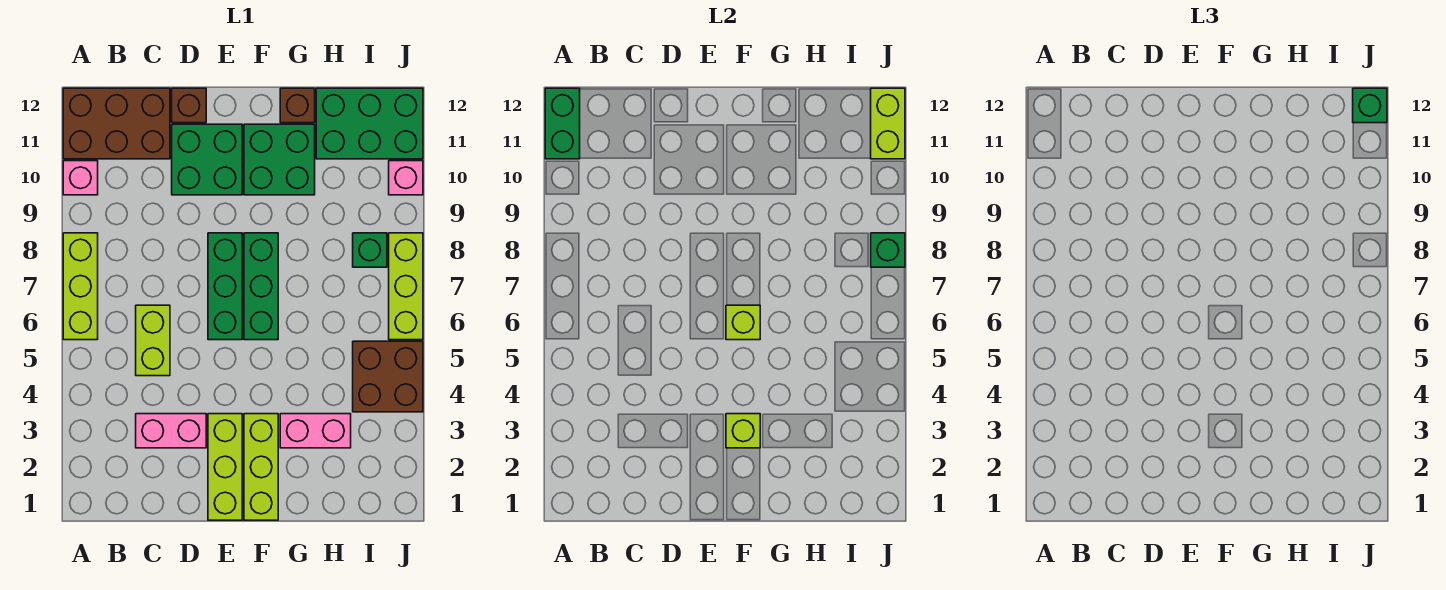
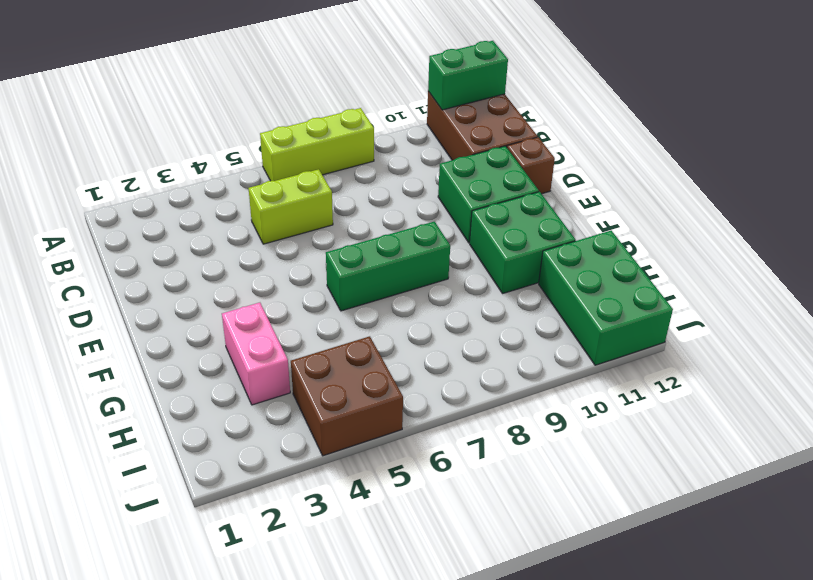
none -> pink brick A10 level 1
none -> pink brick C3:D3 level 1
none -> lime brick E1:E3 level 1

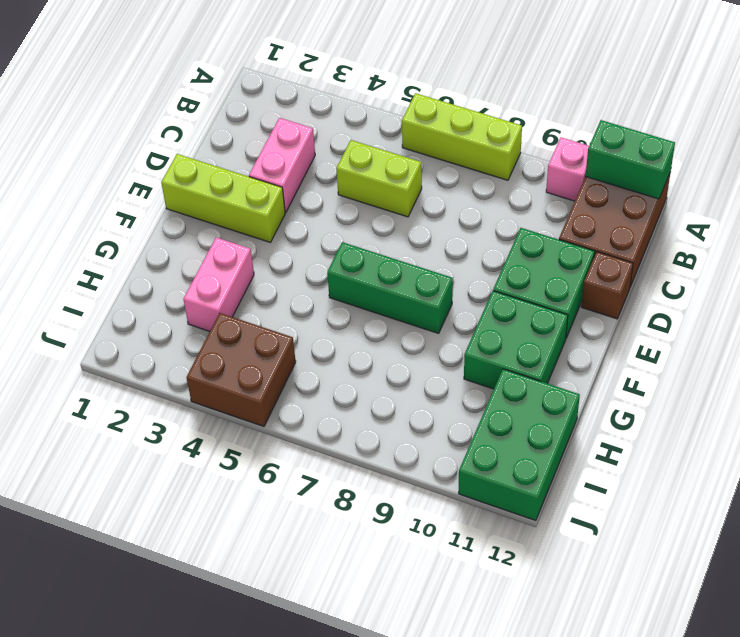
none -> green brick E6:E8 level 1
none -> lime brick F1:F3 level 1
none -> brown brick G12 level 1

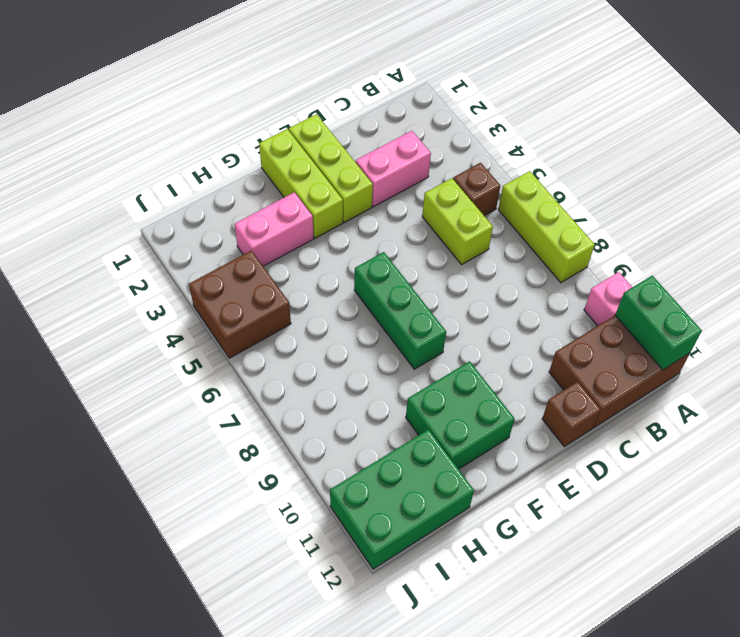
brown brick B5 level 1 -> brown brick G12 level 1
none -> green brick D10:E11 level 1
none -> green brick E6:E8 level 1
none -> green brick I8 level 1

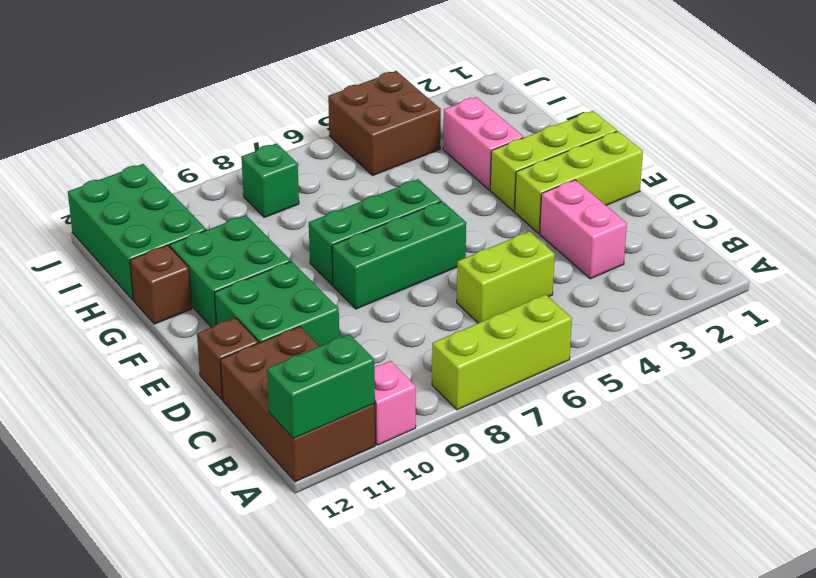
none -> lime brick J6:J8 level 1
none -> pink brick J10 level 1
none -> lime brick F3 level 2

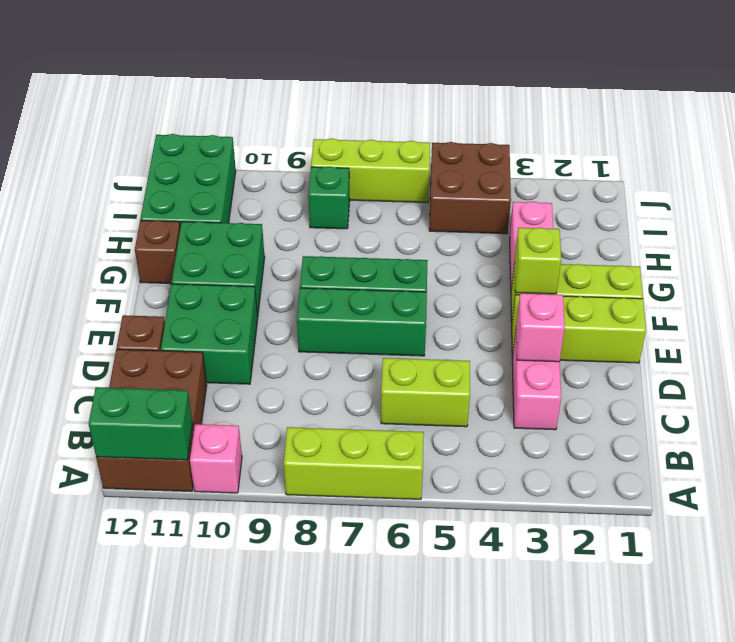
pink brick D3 level 2 -> pink brick J10 level 1
none -> lime brick F6 level 2
none -> green brick J8 level 2
none -> lime brick J11:J12 level 2

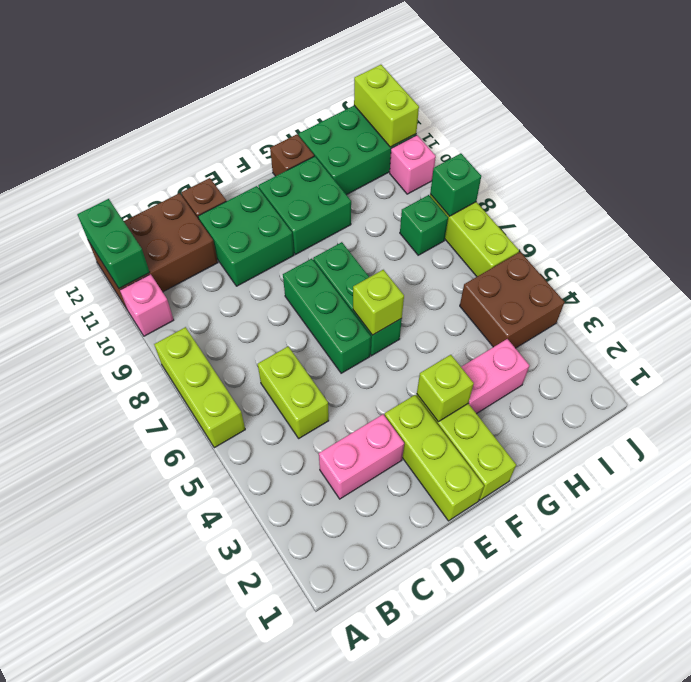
none -> green brick J12 level 3

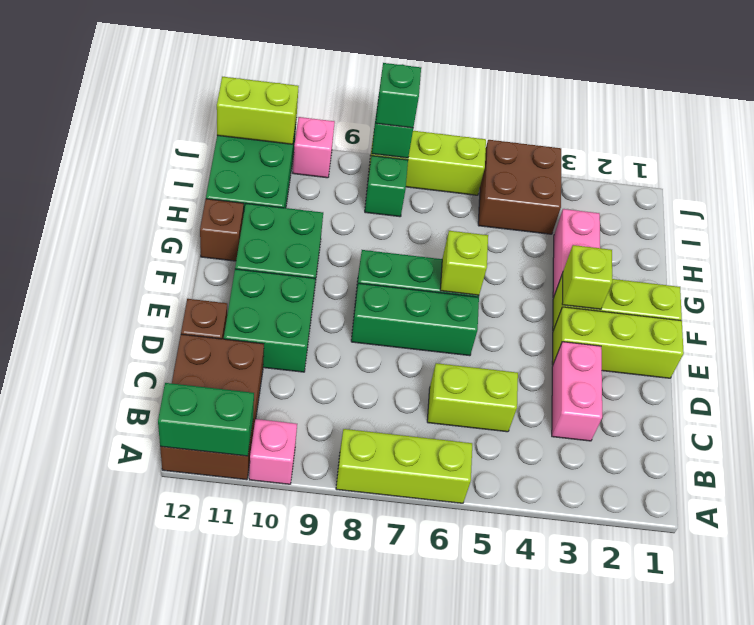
green brick J8 level 3 -> green brick J12 level 3

